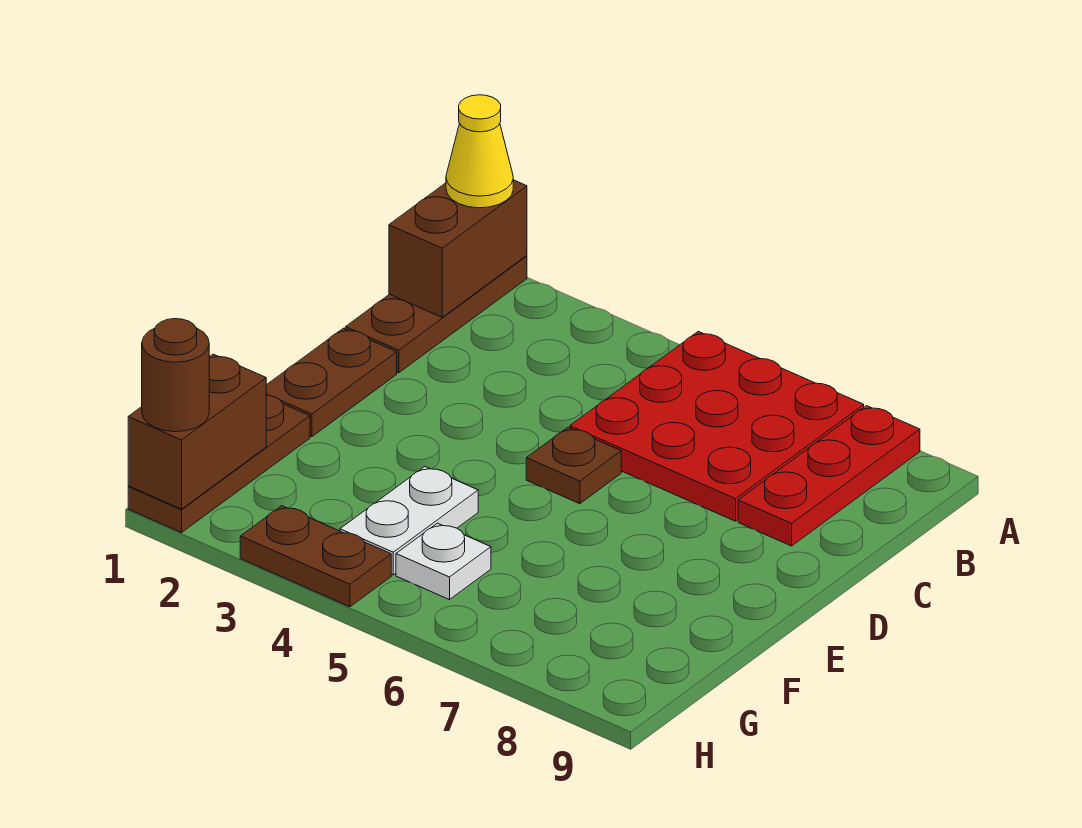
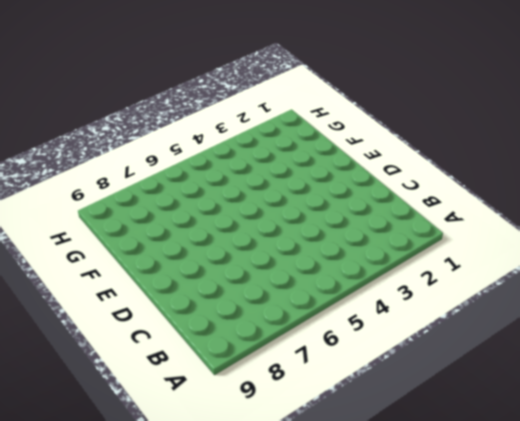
none -> brown plate A1:C1 level 1
none -> red plate A5:C7 level 1
none -> red plate A8:C8 level 1

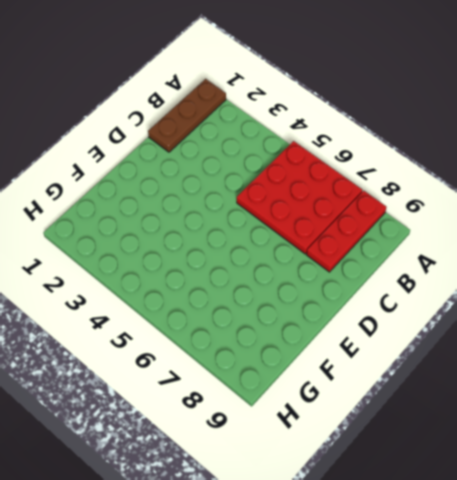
none -> brown plate D1:E1 level 1
none -> brown plate D5 level 1
none -> brown plate F1:H1 level 1

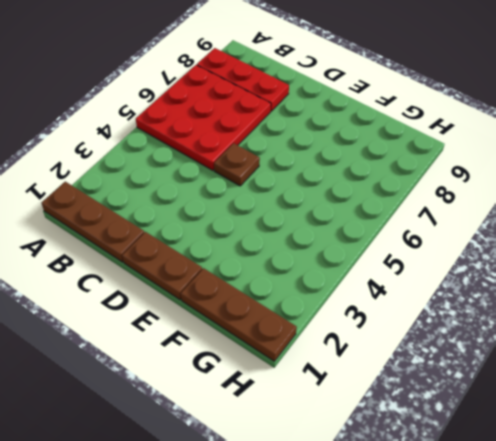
none -> white plate F4:G4 level 1
none -> white plate G5 level 1
none -> brown plate H3:H4 level 1

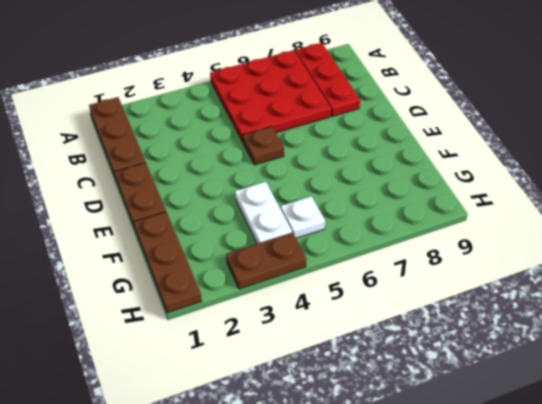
none -> brown brick A1:B1 level 2
none -> brown brick G1:H1 level 2
none -> yellow cone A1 level 3

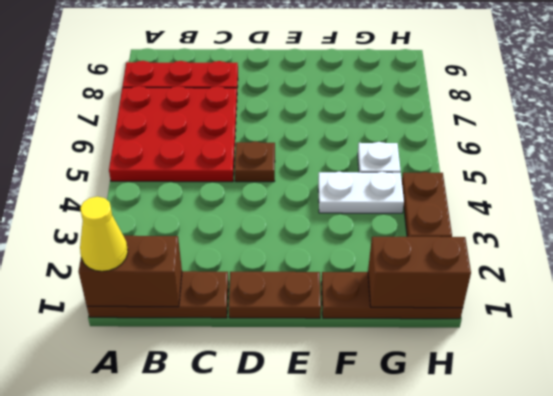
none -> brown round brick H1 level 3

